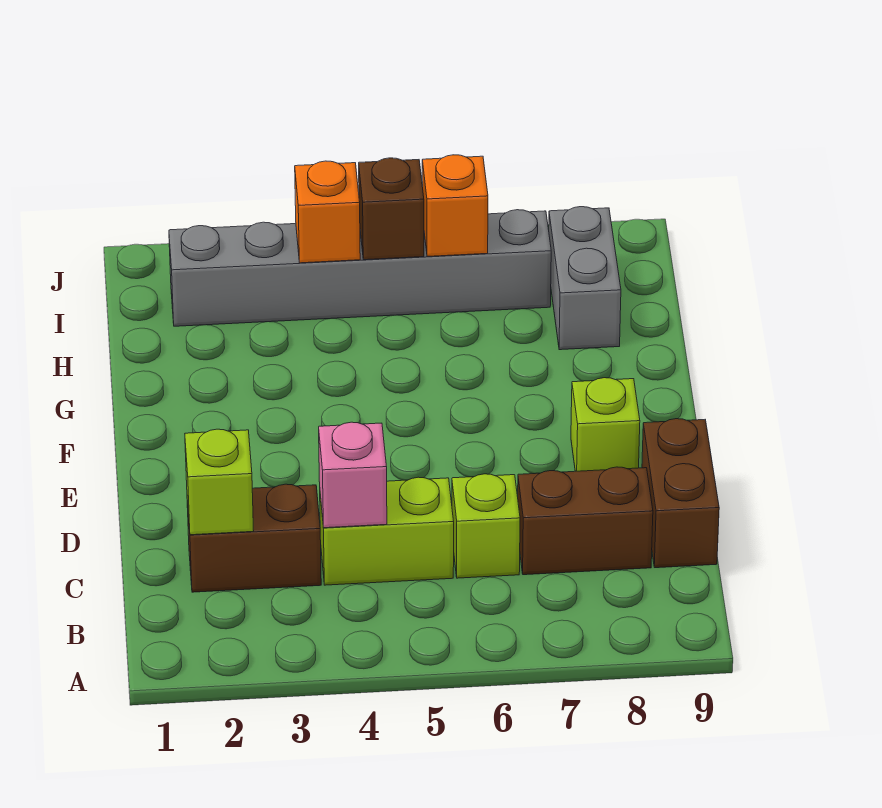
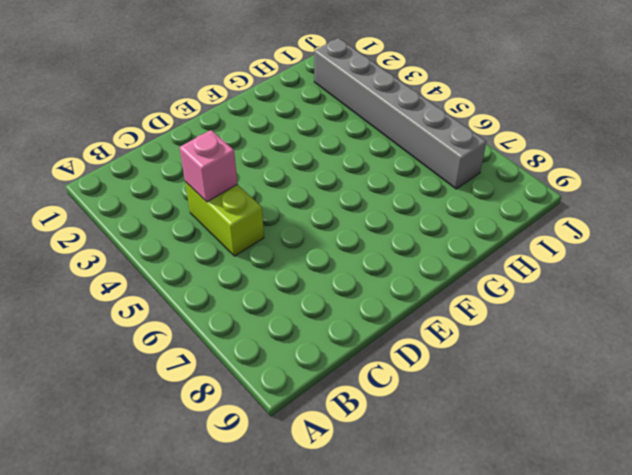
none -> brown brick C2:C3 level 1
none -> lime brick C6 level 1
none -> brown brick C7:C8 level 1

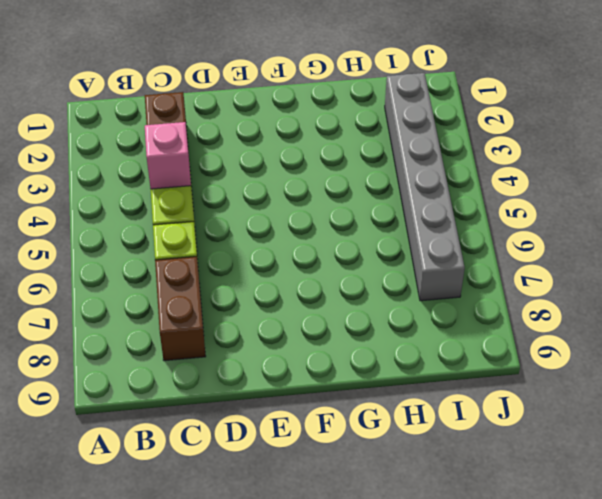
none -> brown brick C9:D9 level 1
none -> lime brick E8 level 1
none -> grey brick H8:I8 level 1

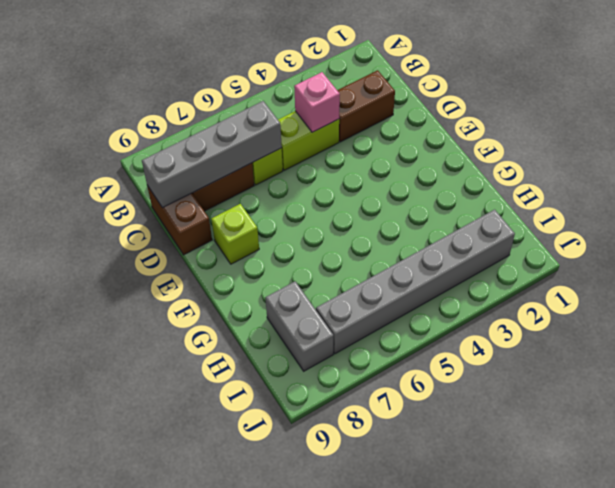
grey brick C6:C9 level 2 -> none
none -> lime brick C2 level 2
none -> orange brick I4 level 2
none -> brown brick I5 level 2

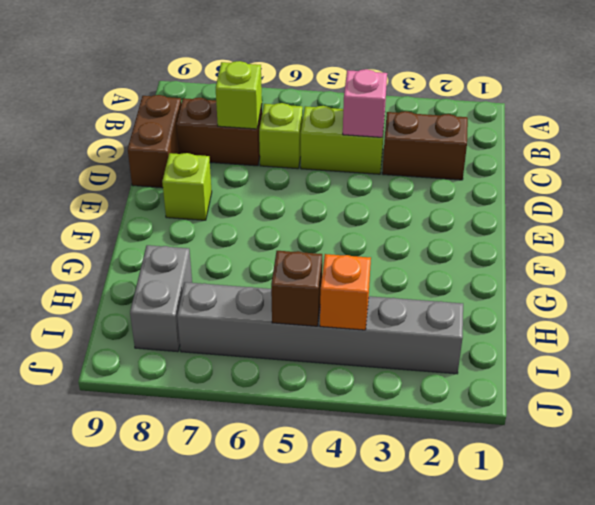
lime brick C7 level 2 -> lime brick C2 level 2
none -> orange brick I6 level 2

